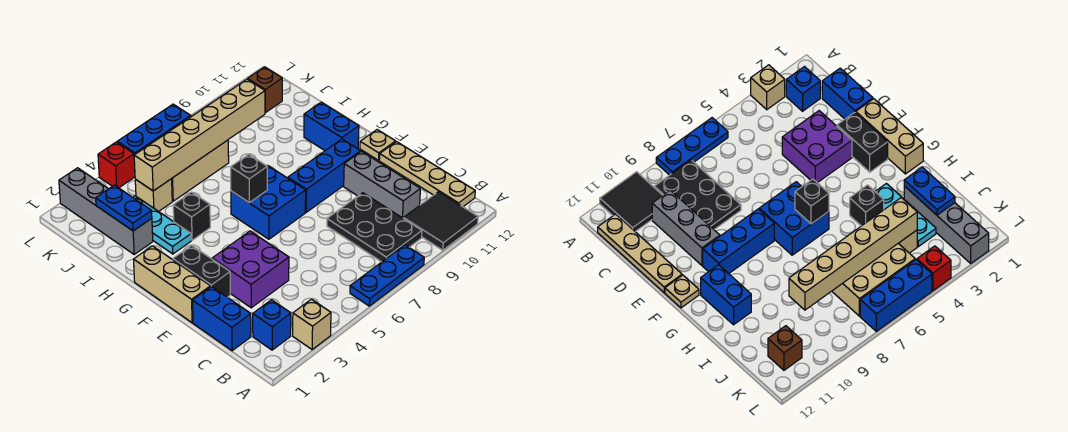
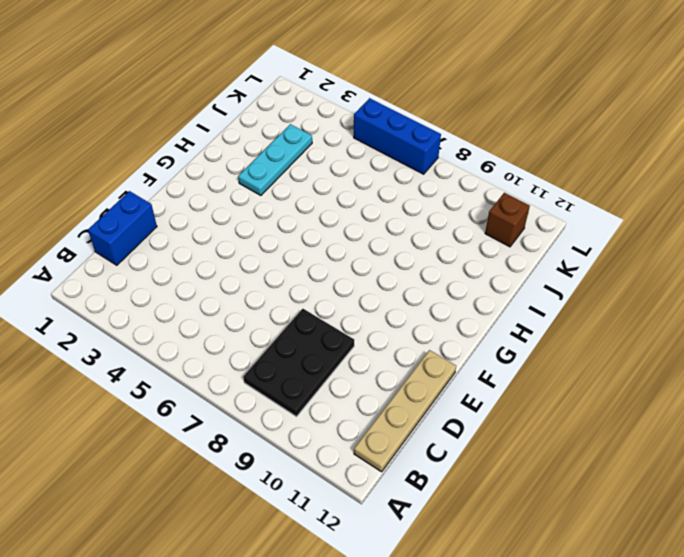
none -> tan brick A3 level 1
none -> blue plate A6:A8 level 1
none -> black tile A10:B11 level 1

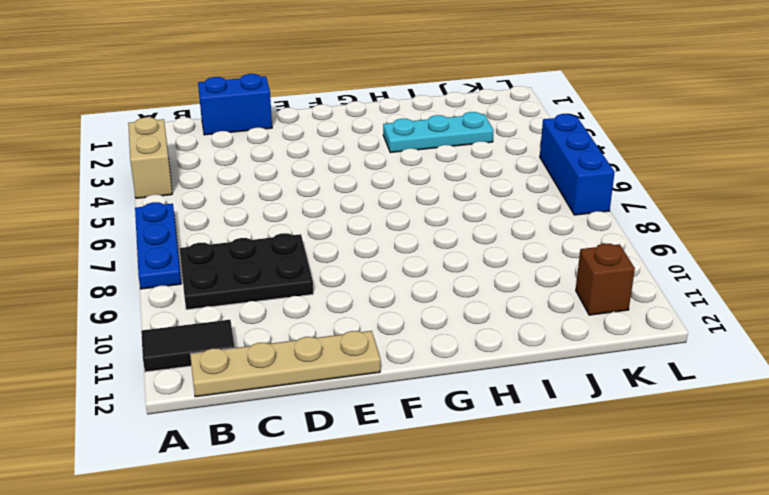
tan brick A3:A4 level 1 -> tan brick A3 level 1
black tile A11:B11 level 1 -> black tile A10:B11 level 1
none -> blue brick B2 level 1
none -> grey brick C10:E10 level 1
none -> purple brick D3:E4 level 1

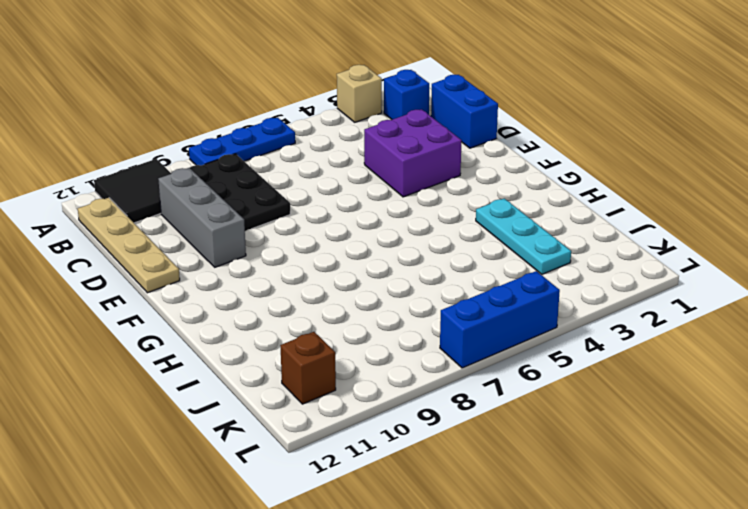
none -> tan brick E1:G1 level 1
none -> black brick E2:F2 level 1
none -> blue brick F6:G7 level 1

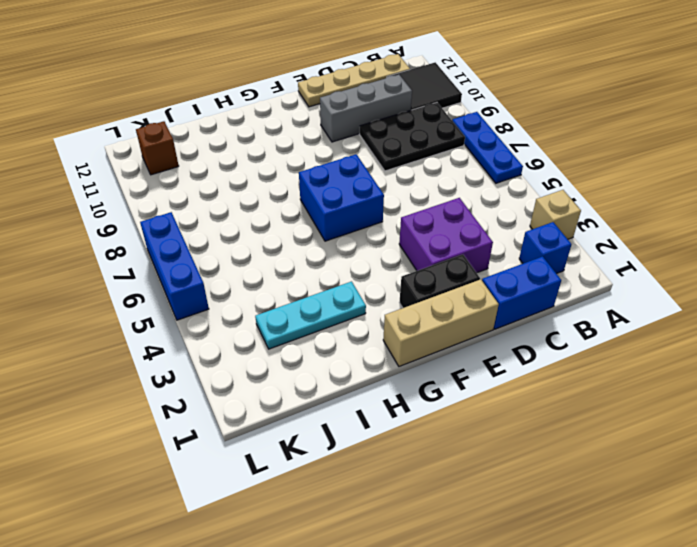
none -> blue brick F8:F10 level 1
none -> tan plate F12 level 1
none -> blue brick G11:H11 level 1

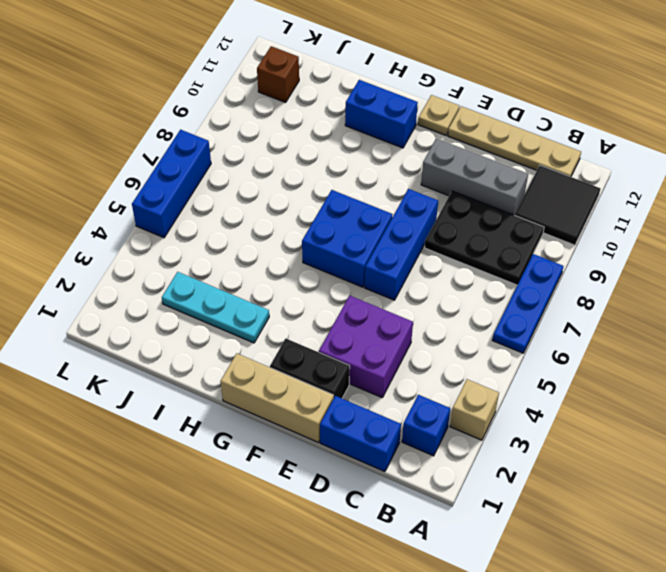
blue brick E6:E8 level 1 -> blue brick F8:F10 level 1
none -> black brick H4 level 1
none -> grey brick I2:L2 level 1
none -> tan brick J4 level 1

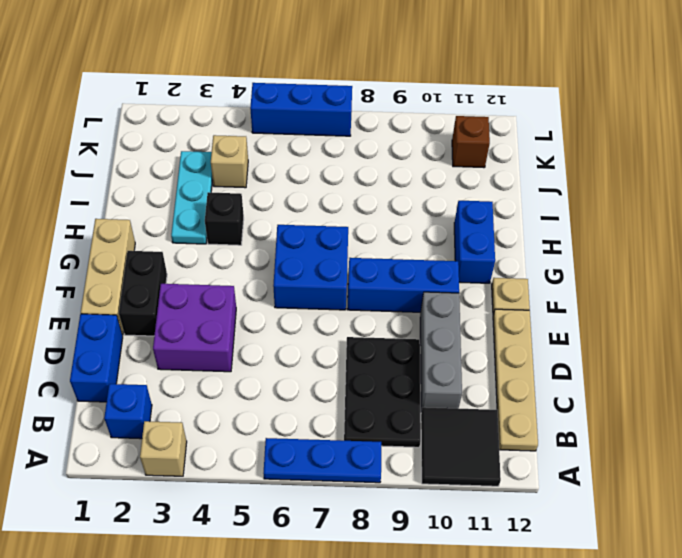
none -> grey brick I2:L2 level 1
none -> tan brick J5:K7 level 1
none -> red brick L4 level 1

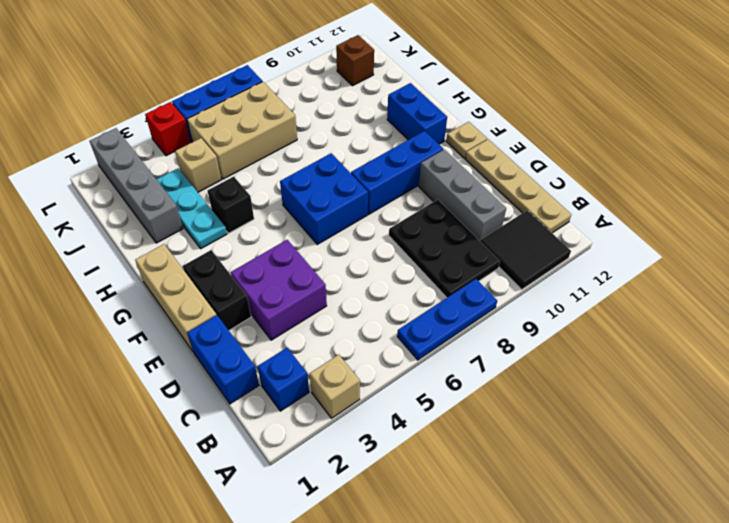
none -> black brick G6 level 2
none -> blue plate I2:J2 level 2
none -> tan brick J4:J9 level 2

